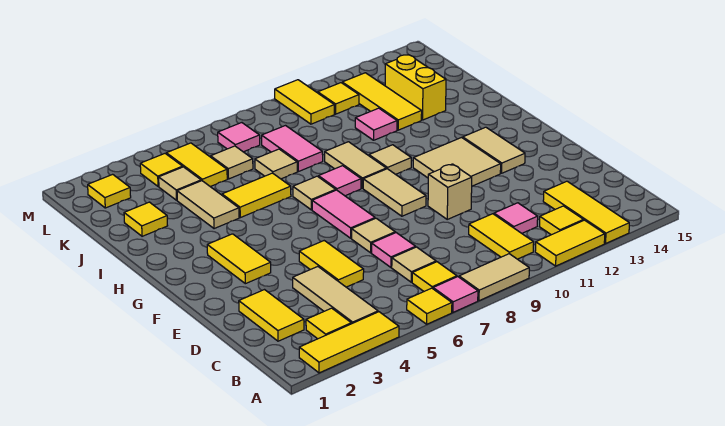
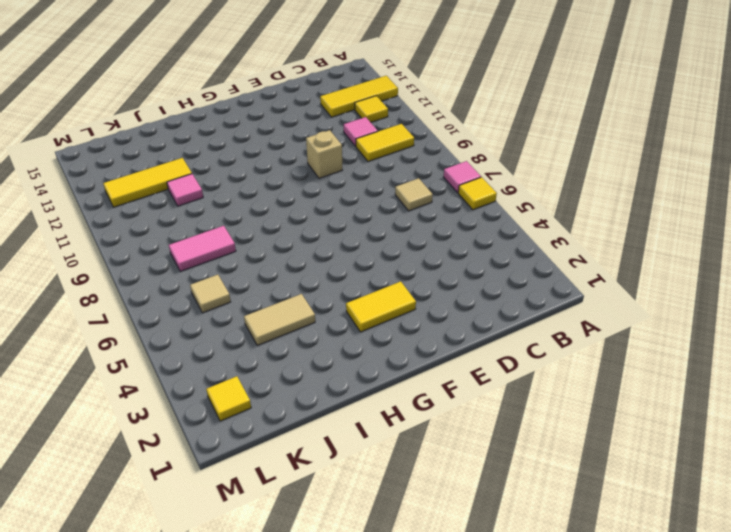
none -> yellow tile A2:A4 level 1
none -> tan tile A8:A9 level 1
none -> yellow tile A11:A12 level 1
none -> yellow tile B3 level 1

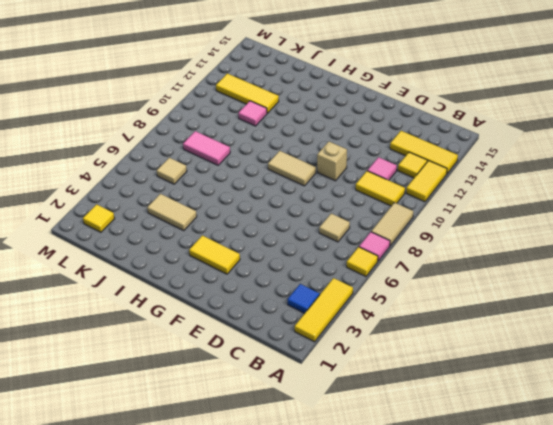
blue tile B3 level 1 -> yellow tile B3 level 1
none -> tan tile B4:D4 level 1
none -> yellow tile B7 level 1
none -> yellow tile C2:D2 level 1
none -> yellow tile D5:E5 level 1

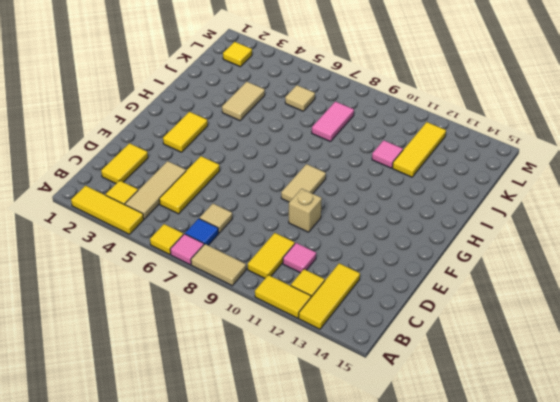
blue tile B7 level 1 -> yellow tile B7 level 1
yellow tile C5:E5 level 1 -> yellow tile D5:E5 level 1
none -> pink tile D7 level 1
none -> tan tile E7 level 1
none -> pink tile F7:G7 level 1
none -> tan tile F11:G12 level 1

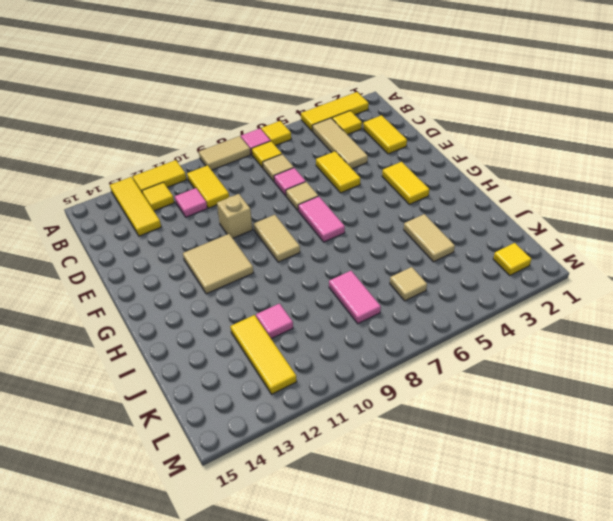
none -> tan tile F13:G13 level 1
none -> tan tile H7 level 1
none -> pink tile H8 level 1
none -> tan tile H9:I9 level 1

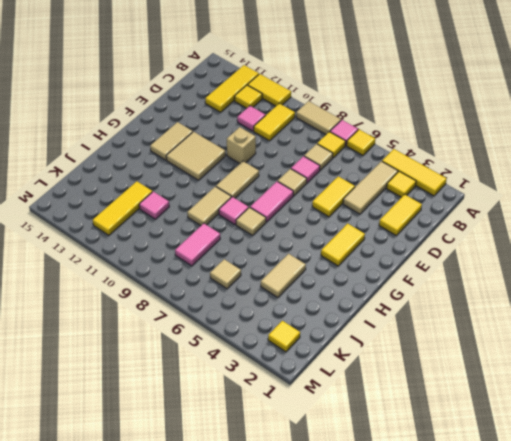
none -> tan tile H10 level 1
none -> yellow tile I5:I6 level 1
none -> yellow tile J2 level 1
none -> tan tile J7 level 1

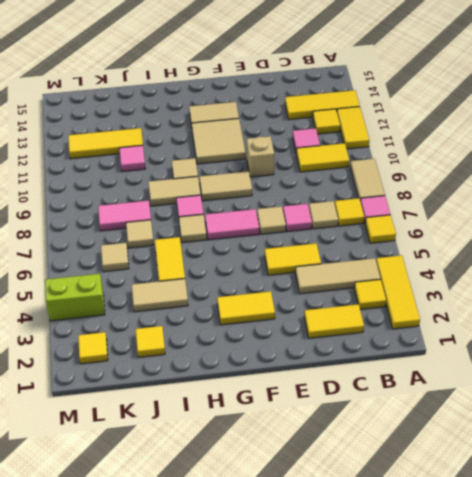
lime brick L4:M4 level 1 -> yellow tile L4 level 1
none -> yellow brick J13:K13 level 1
none -> tan tile K4 level 1
none -> yellow tile K5:L5 level 1
none -> pink tile L7 level 1

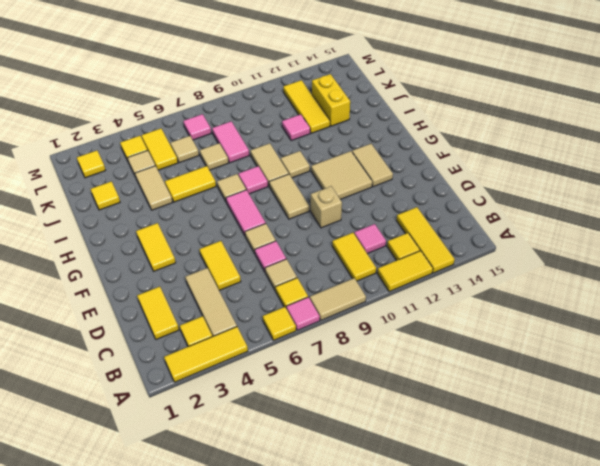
none -> yellow tile L10:M10 level 1
none -> yellow tile L11 level 1

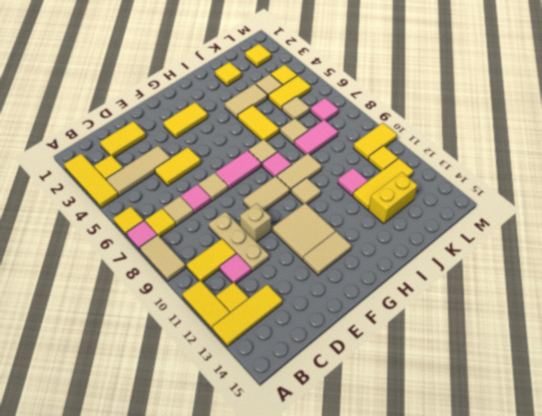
tan plate D9:D11 level 1 -> none

